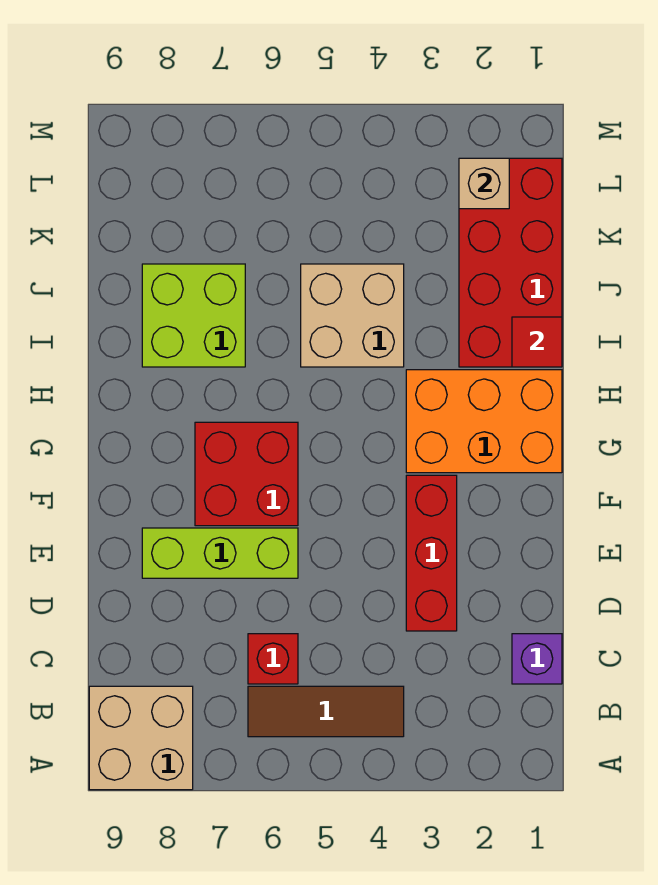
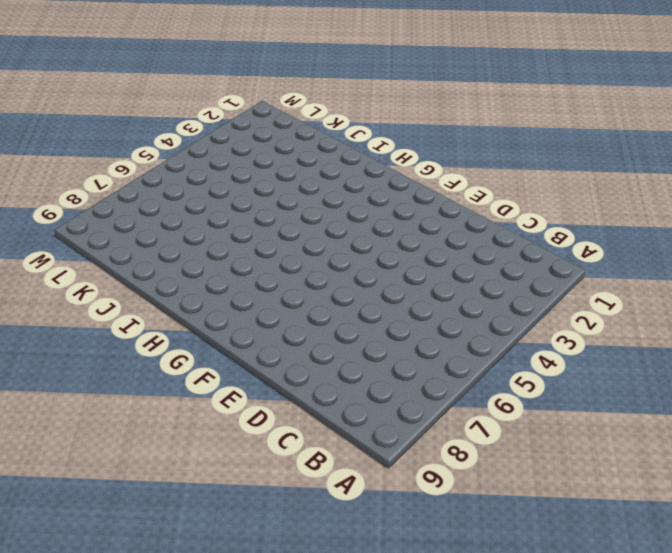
none -> tan brick A8:B9 level 1
none -> brown tile B4:B6 level 1
none -> purple brick C1 level 1

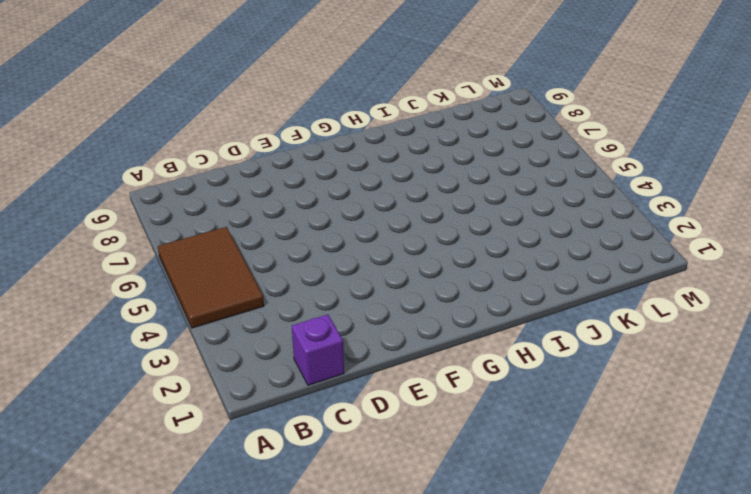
brown tile A4:B6 level 1 -> brown tile B4:B6 level 1
none -> tan brick A8:B9 level 1
none -> red brick C6 level 1
none -> red brick D3:F3 level 1

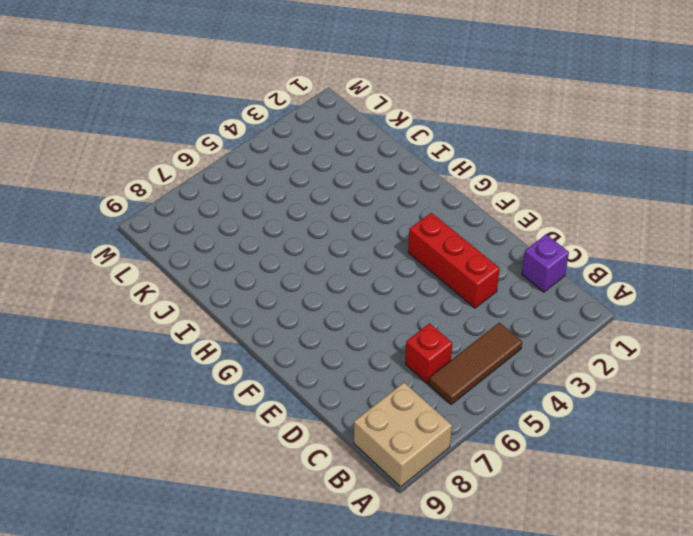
none -> lime brick E6:E8 level 1
none -> red brick F6:G7 level 1
none -> orange brick G1:H3 level 1

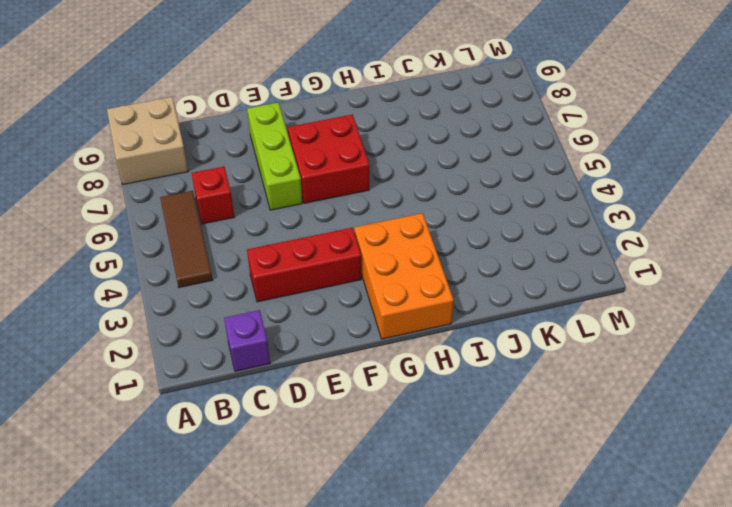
none -> red brick I1:L2 level 1
none -> tan brick I4:J5 level 1
none -> lime brick I7:J8 level 1

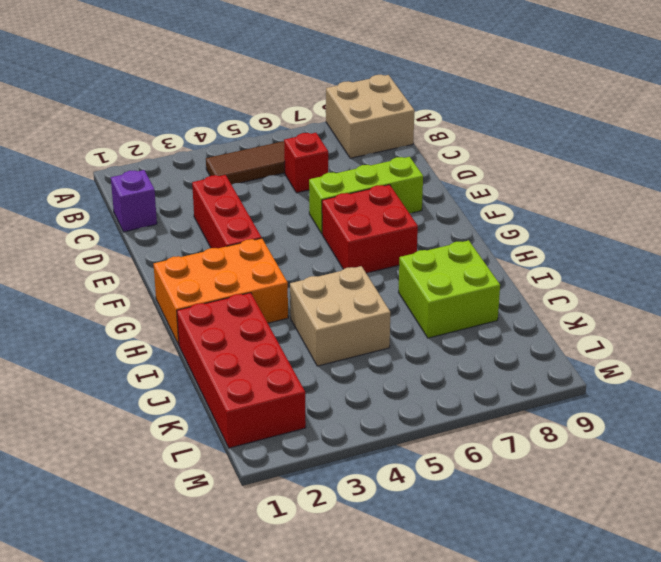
none -> red tile I1 level 2
none -> tan brick L2 level 2

